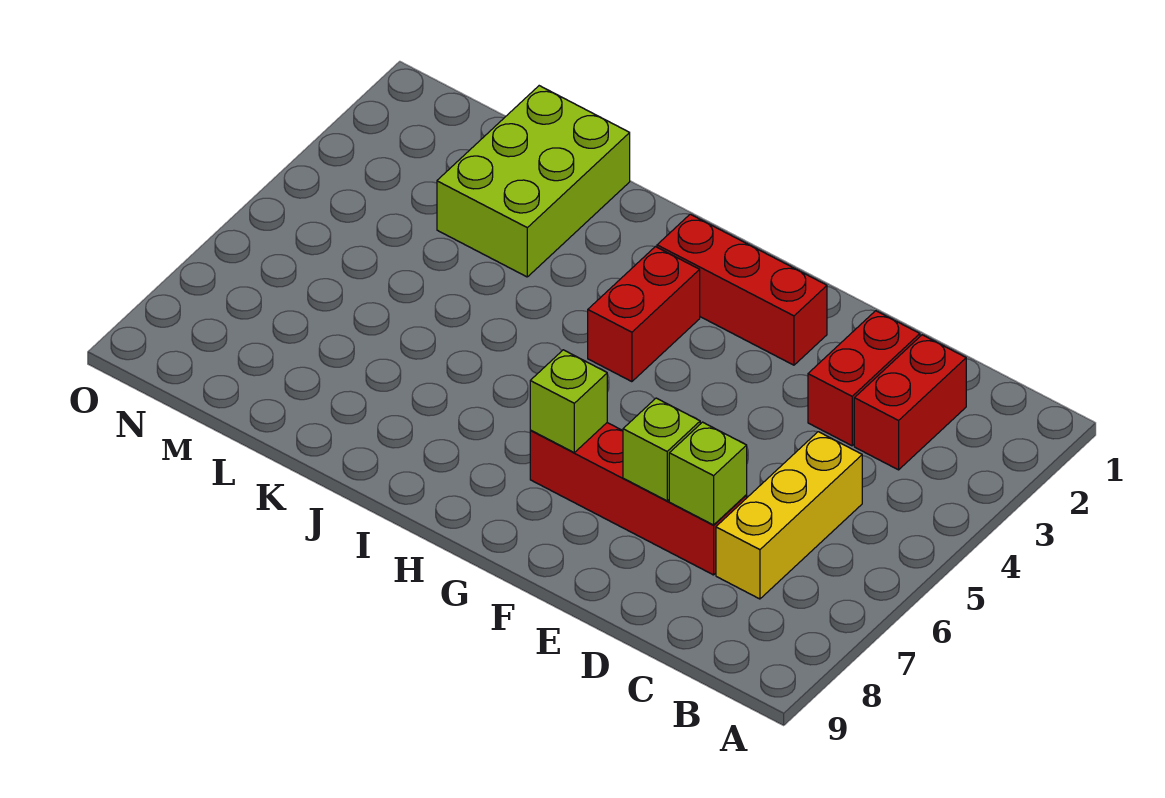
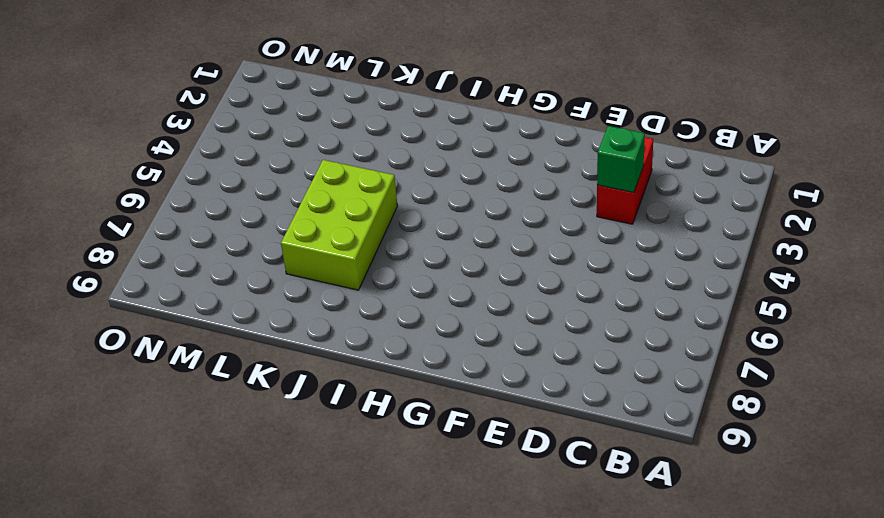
green brick D3 level 2 -> none
lime brick J5:K7 level 1 -> lime brick K1:L3 level 1
none -> red brick C2:C3 level 1
none -> yellow brick C5:C7 level 1

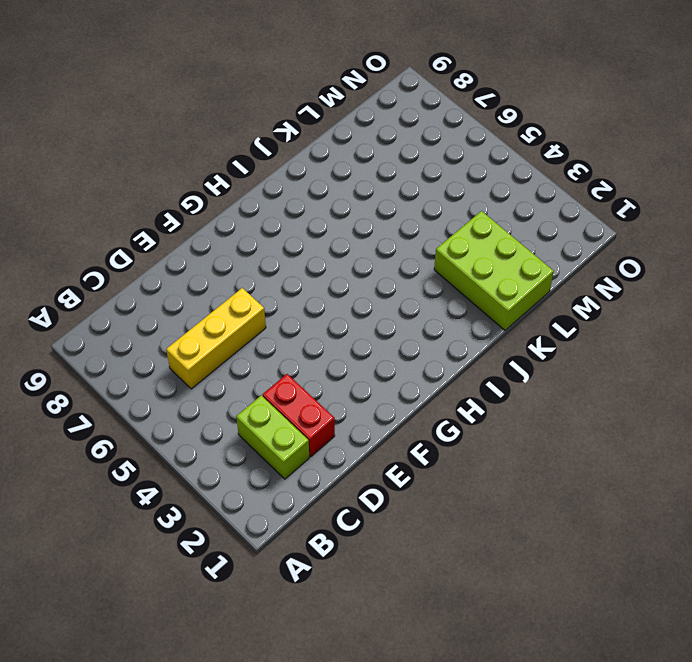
lime brick C2:C3 level 1 -> red brick C2:C3 level 1
yellow brick C6:E6 level 1 -> yellow brick C5:C7 level 1
none -> red brick D7:G7 level 1
none -> red brick F2:H2 level 1

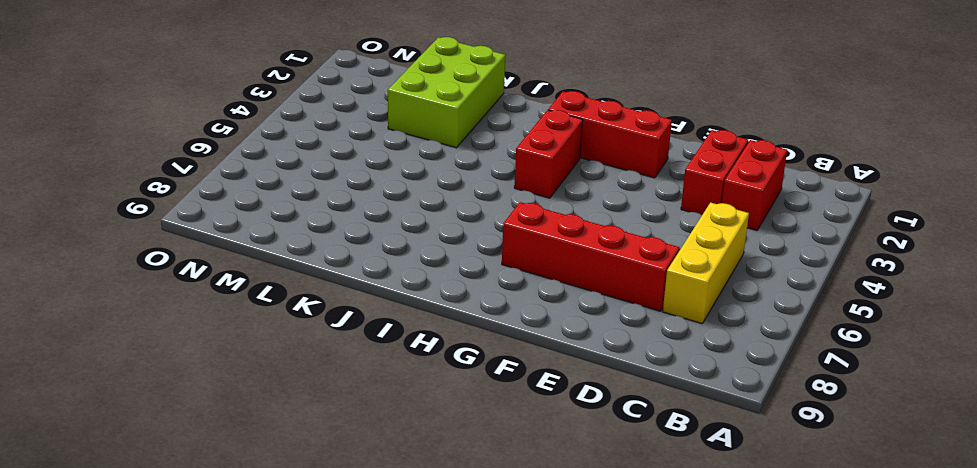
none -> lime brick D7 level 2
none -> lime brick E7 level 2

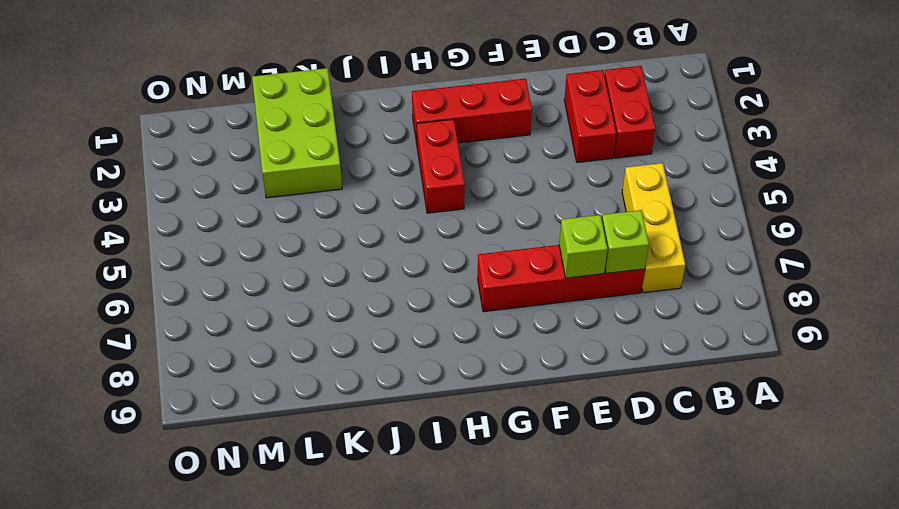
none -> lime brick G7 level 2

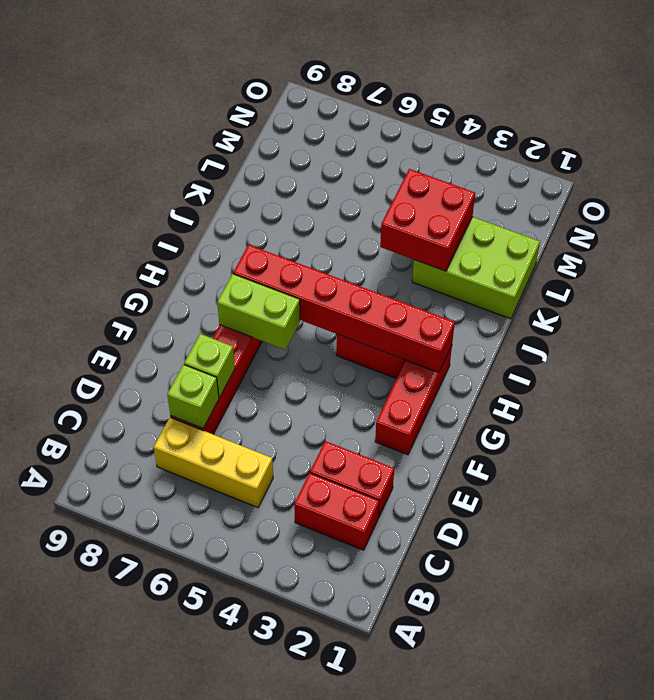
lime brick G6:G7 level 2 -> lime brick G7 level 2
red brick H2:H7 level 2 -> none
red brick K3:L4 level 2 -> none

